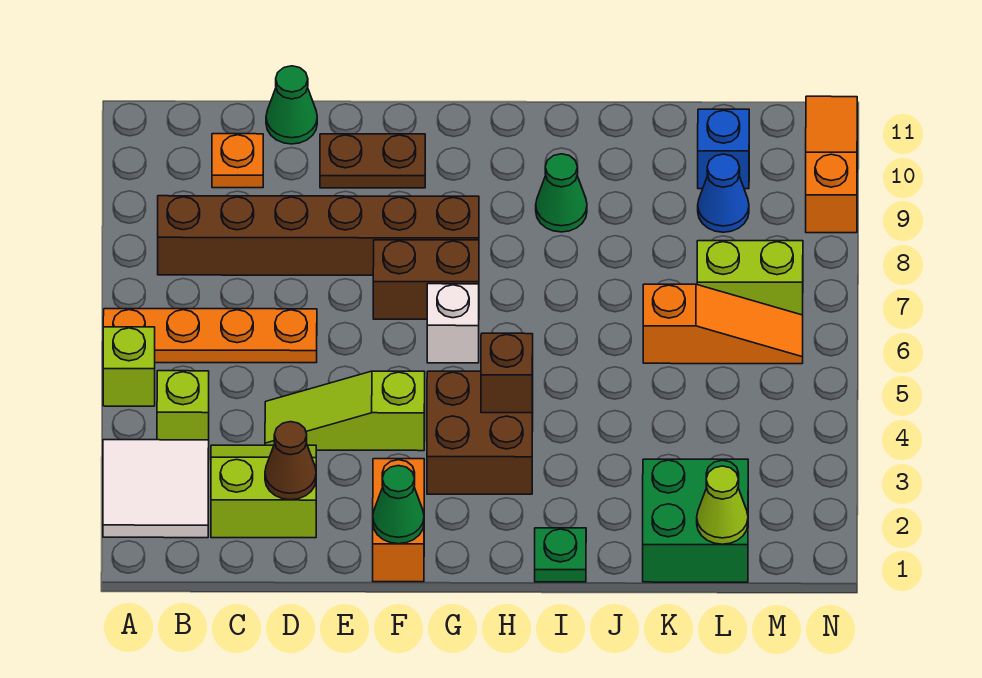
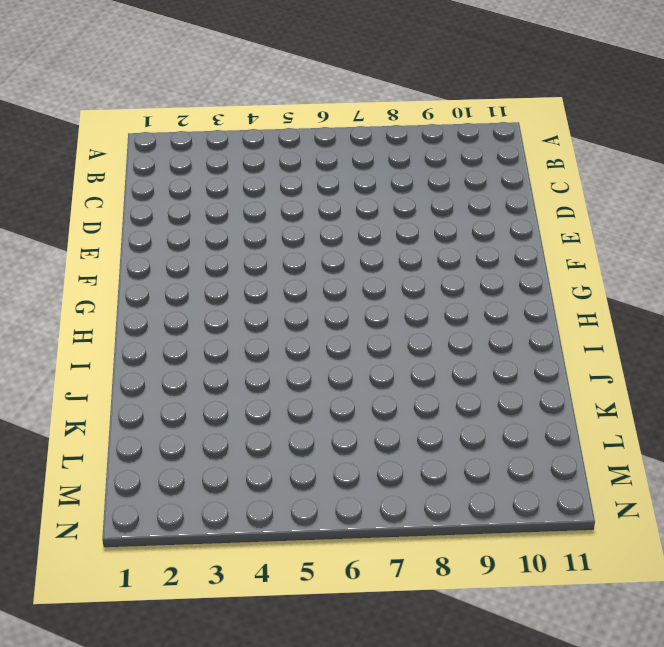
none -> white tile A2:B3 level 1
none -> lime brick A5 level 1
none -> orange plate A6:D6 level 1

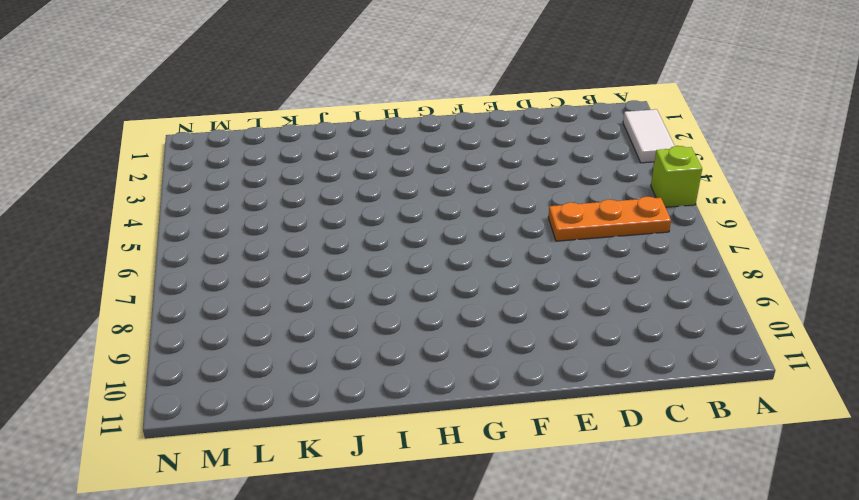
white tile A2:A3 level 1 -> white tile A2:B3 level 1
orange plate B6:D6 level 1 -> orange plate A6:D6 level 1
none -> lime brick B4 level 1
none -> brown brick B8:G8 level 1
none -> lime slope C2:D3 level 1 top 2

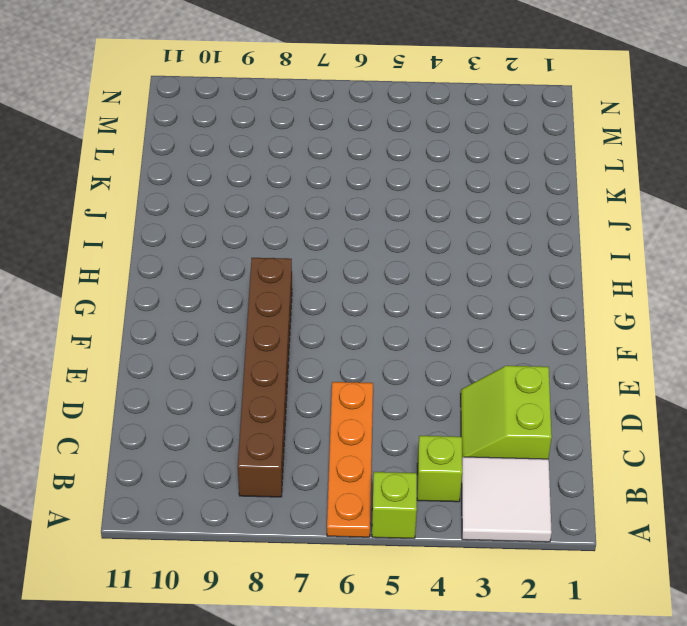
none -> orange plate C10 level 1
none -> lime slope D4:F4 level 1 top F
none -> green cone D11 level 1

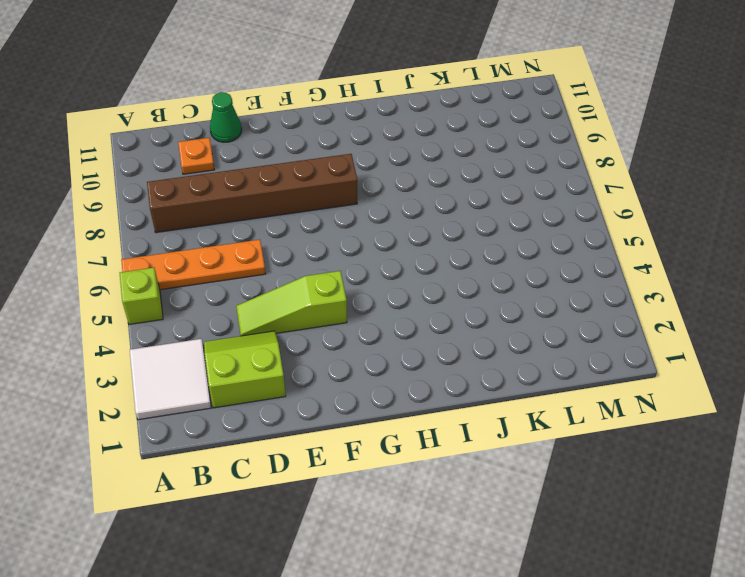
none -> lime brick B4 level 1
none -> brown plate E10:F10 level 1
none -> orange brick F1:F2 level 1

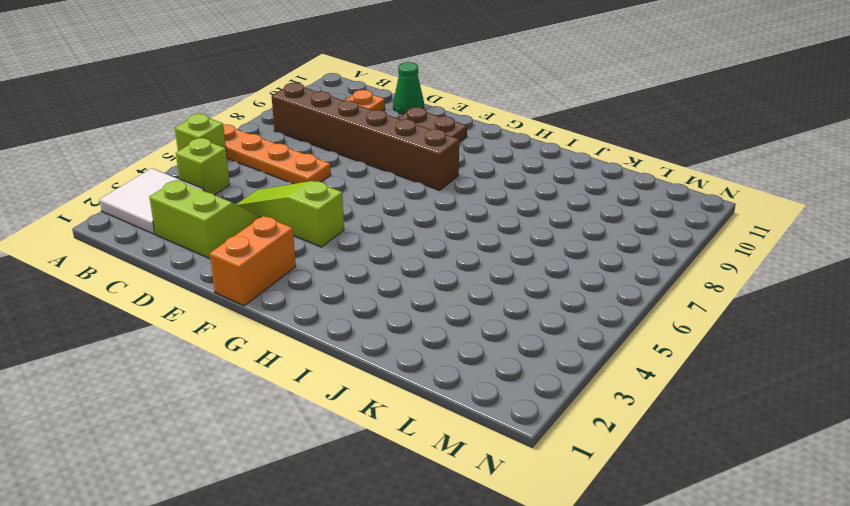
none -> brown brick F7:G7 level 1
none -> brown brick G3:H4 level 1
none -> white brick G6 level 1

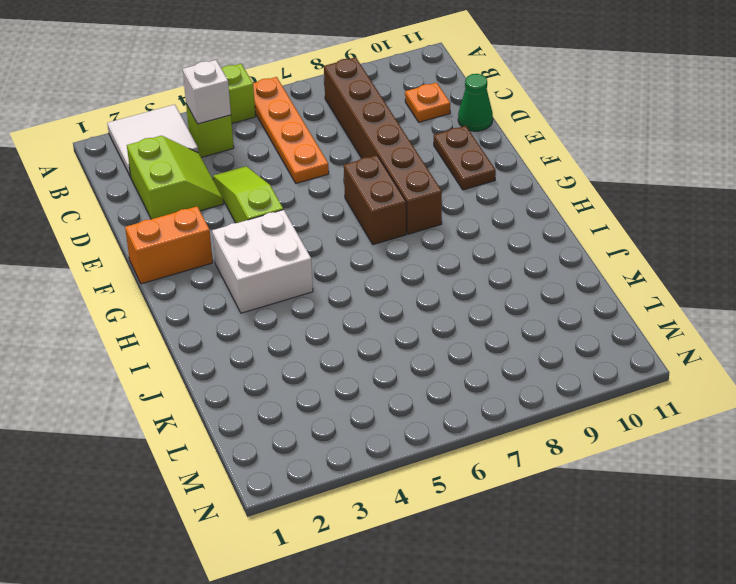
white brick B4 level 2 -> white brick G6 level 1
white brick G3:H4 level 1 -> brown brick G3:H4 level 1
none -> green plate I1 level 1
none -> green cone I9 level 1
none -> green brick K1:L2 level 1

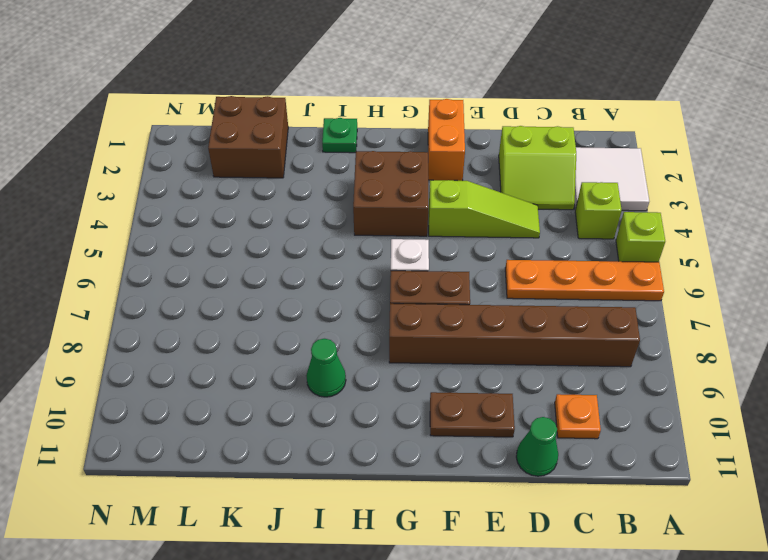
brown brick K1:L2 level 1 -> green brick K1:L2 level 1
none -> orange slope K6:M6 level 1 top K
none -> lime brick L7:M7 level 1
none -> blue cone L9 level 1

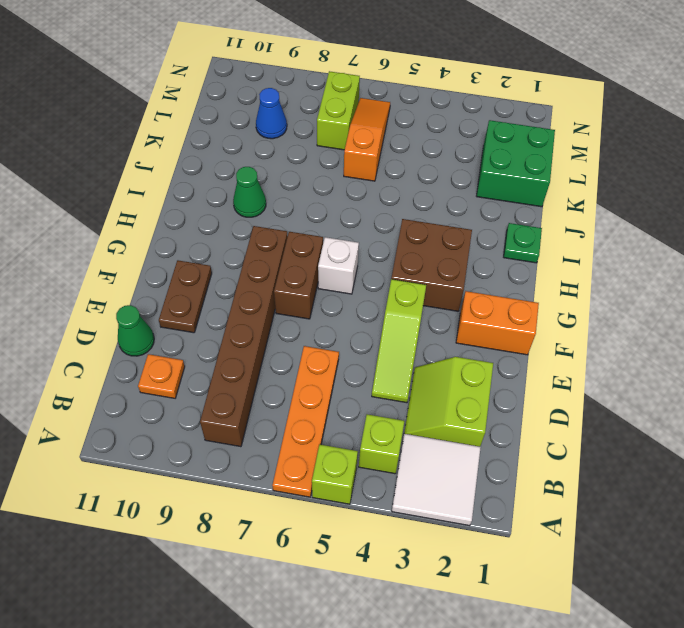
none -> blue brick L10 level 1
none -> orange slope N9:N11 level 1 top 9
none -> brown cone D2 level 2

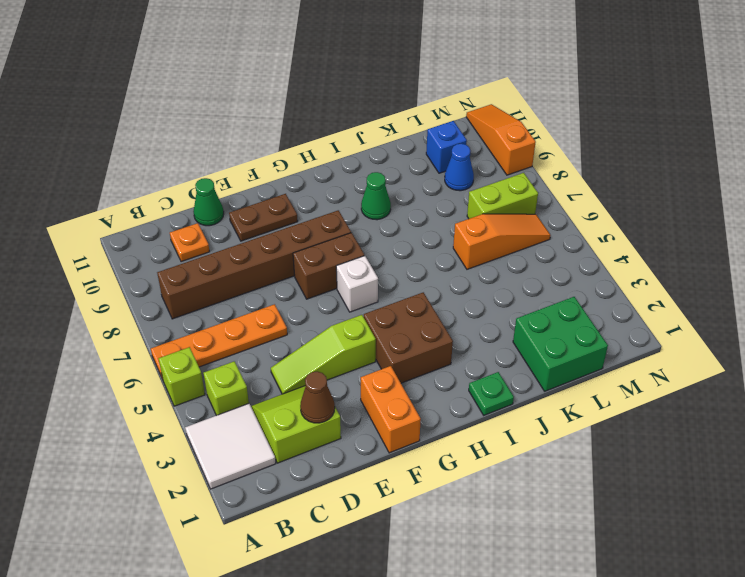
none -> green cone F1 level 2
none -> brown brick H4 level 2
none -> lime cone L1 level 2

